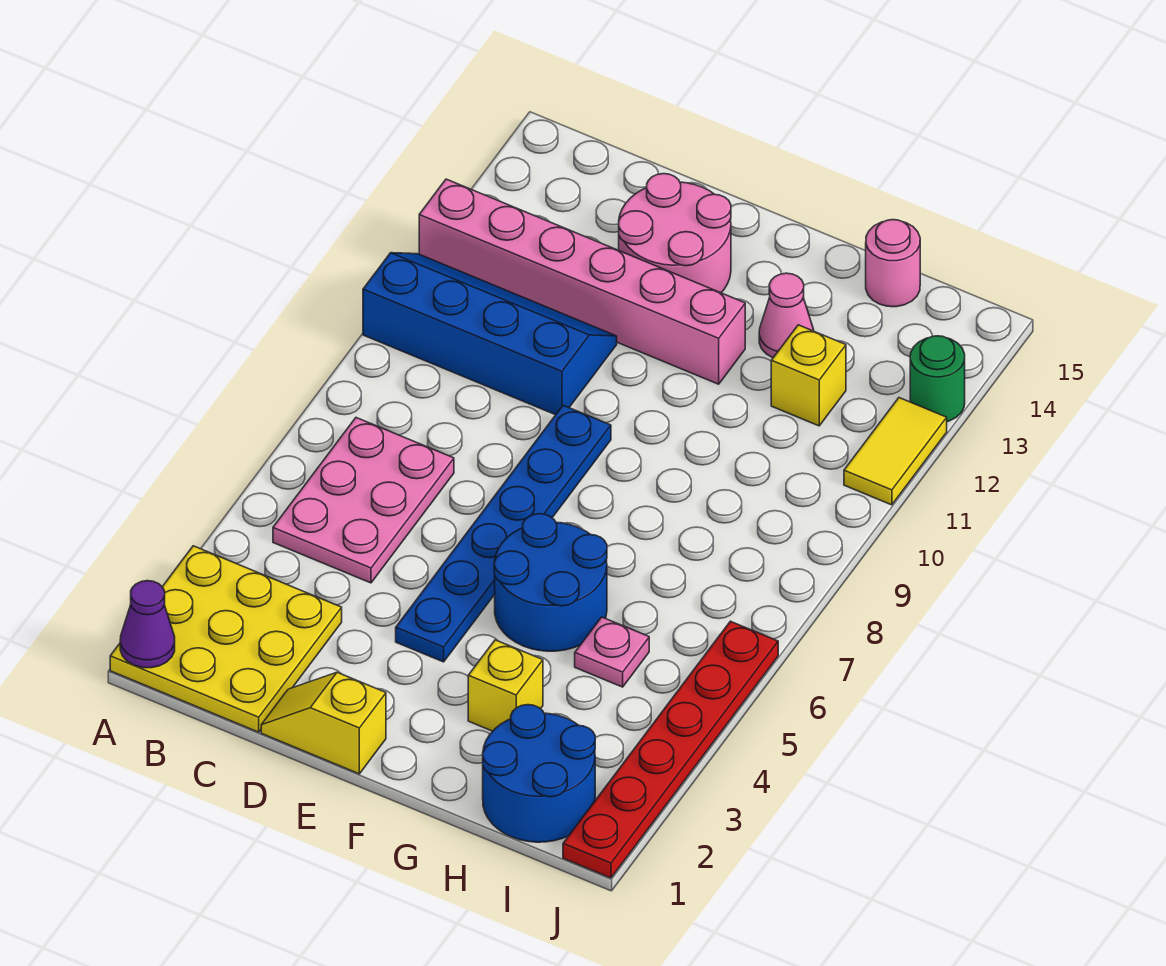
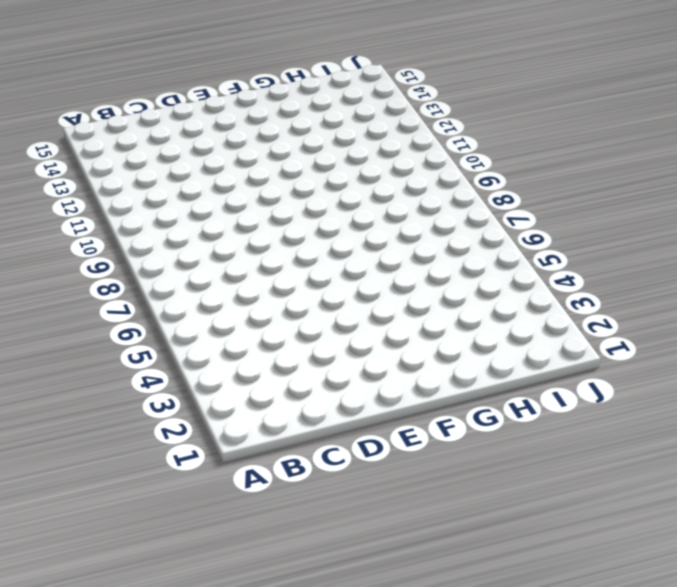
none -> yellow plate A1:C3 level 1
none -> blue slope A10:D11 level 1 top 10
none -> pink brick A12:F12 level 1

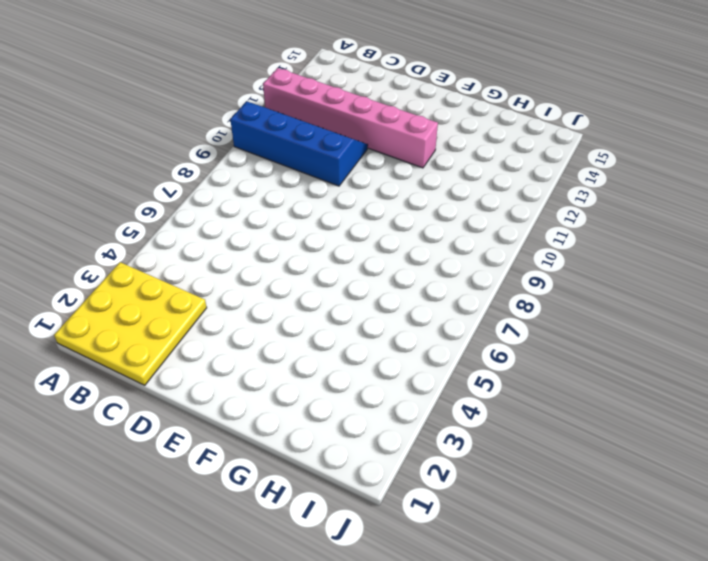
none -> pink plate B5:C7 level 1
none -> yellow slope D1:E1 level 1 top E
none -> pink round brick D13:E14 level 1

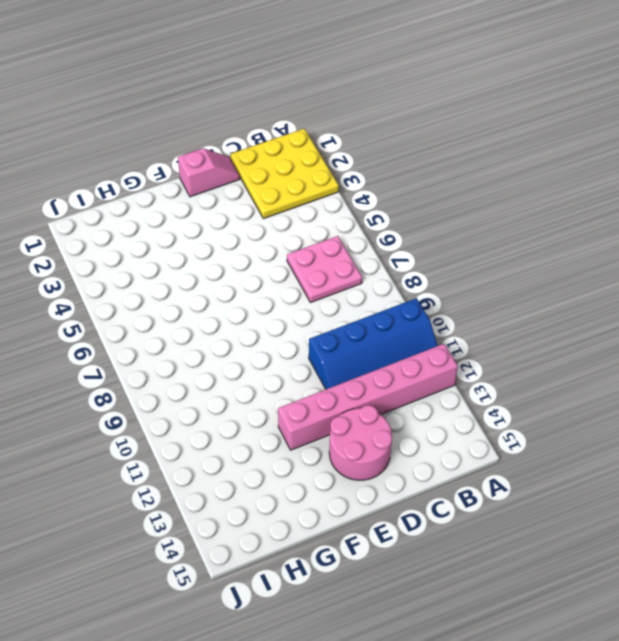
pink plate B6:C7 level 1 -> pink plate B5:C7 level 1
pink slope D1:E1 level 1 top E -> yellow slope D1:E1 level 1 top E
none -> blue plate E4:E9 level 1
none -> blue round brick F5:G6 level 1
none -> yellow brick G3 level 1

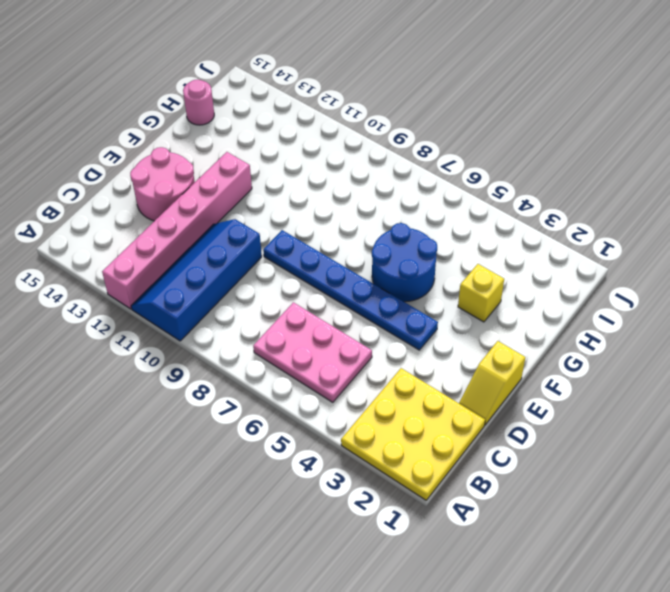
none -> pink cone G13 level 1
none -> blue round brick H1:I2 level 1
none -> pink plate H5 level 1

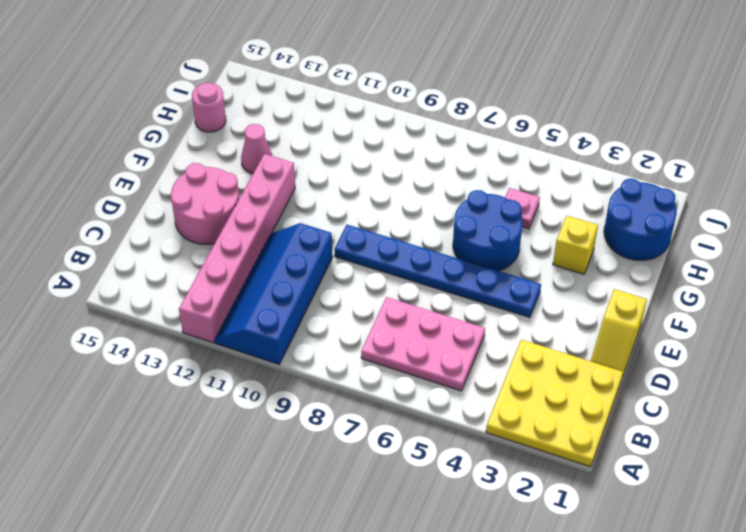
none -> yellow brick H12 level 1
none -> red plate J1:J6 level 1
none -> yellow tile J11:J12 level 1

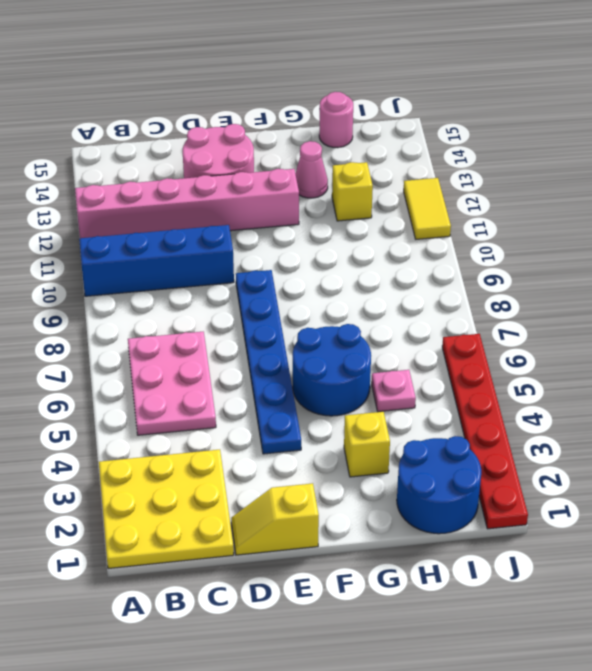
none -> green round brick J13 level 1
none -> purple cone A1 level 2

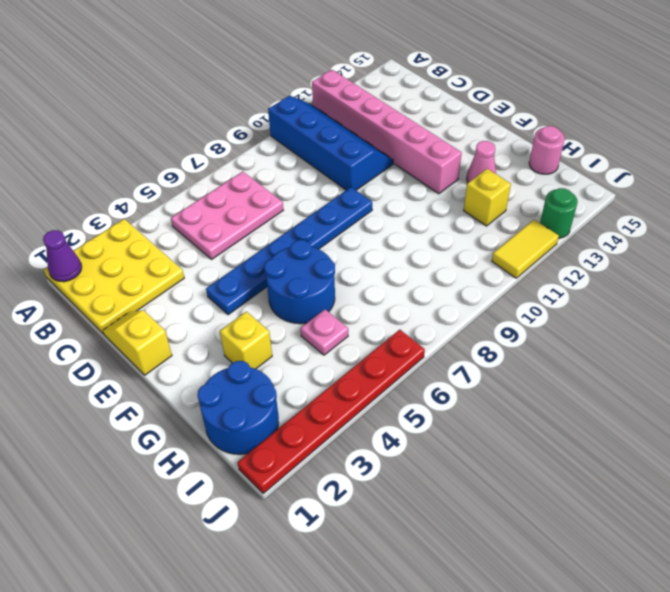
none -> pink round brick D13:E14 level 1

